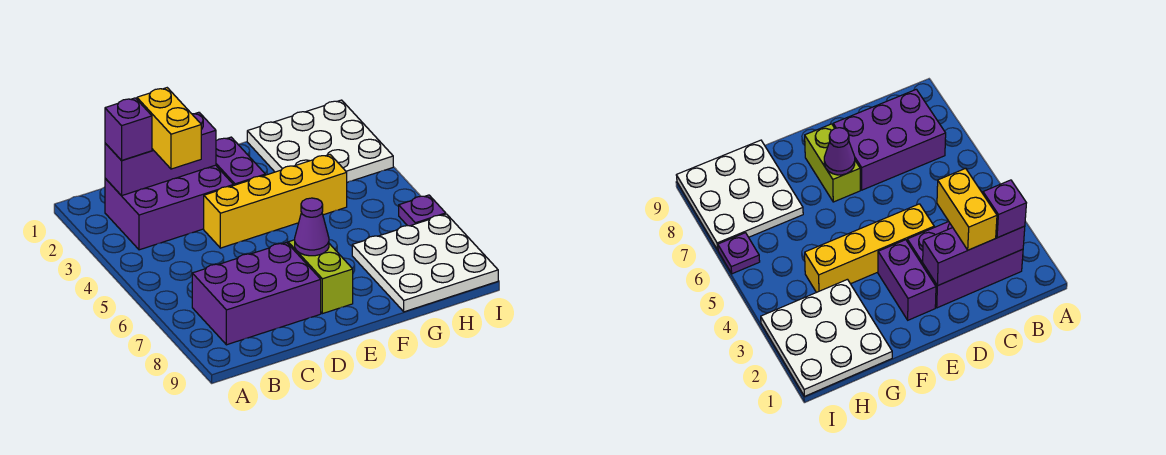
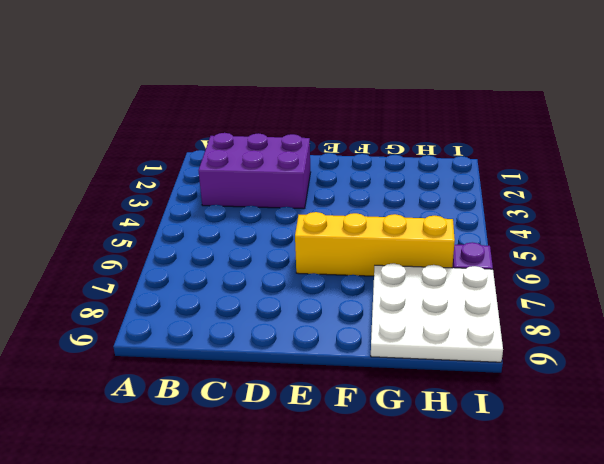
yellow brick E6:H6 level 1 -> yellow brick D4:G4 level 1
none -> purple brick B7:D8 level 1
none -> purple brick E2:E3 level 1
none -> lime brick E7:E8 level 1

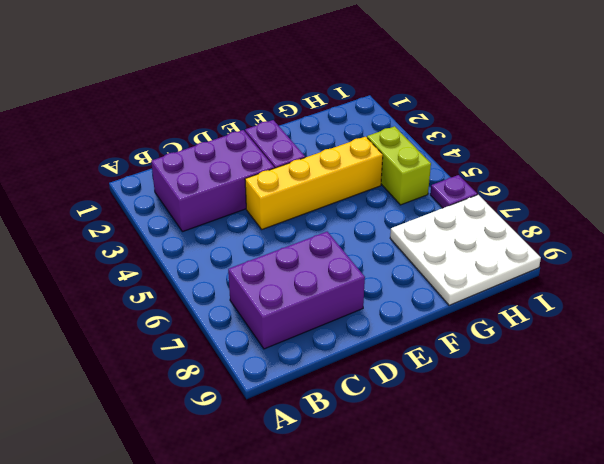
lime brick H4:H5 level 1 -> lime brick E7:E8 level 1
none -> white plate G1:I3 level 1
none -> purple brick B2:D2 level 2
none -> purple cone E7 level 2

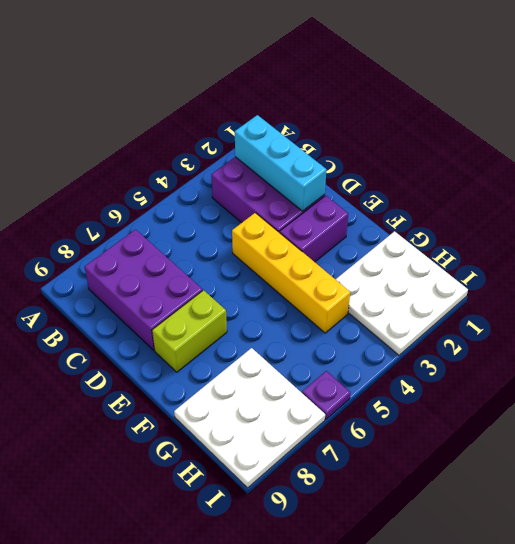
cyan brick B2:D2 level 2 -> purple brick B2:D2 level 2
none -> purple cone E7 level 2
none -> purple brick B2 level 3
none -> yellow brick C2:C3 level 3

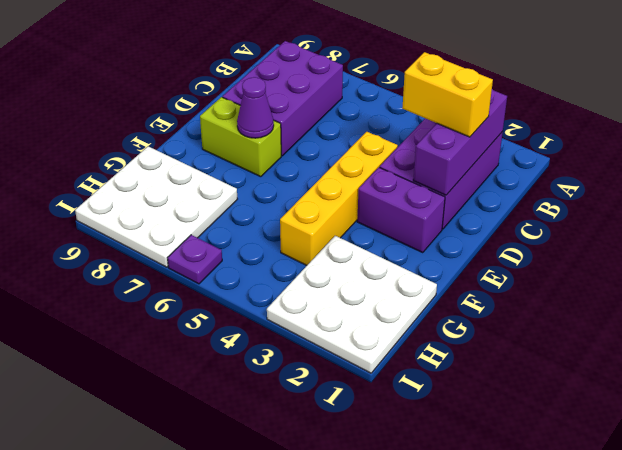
none -> purple brick B2 level 3

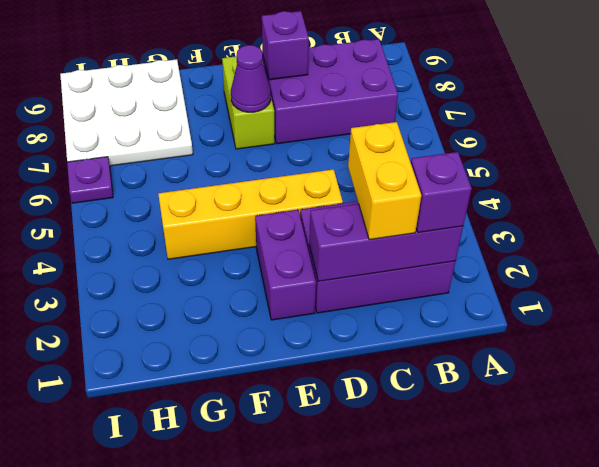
purple brick D8 level 2 -> none
none -> white plate G1:I3 level 1

